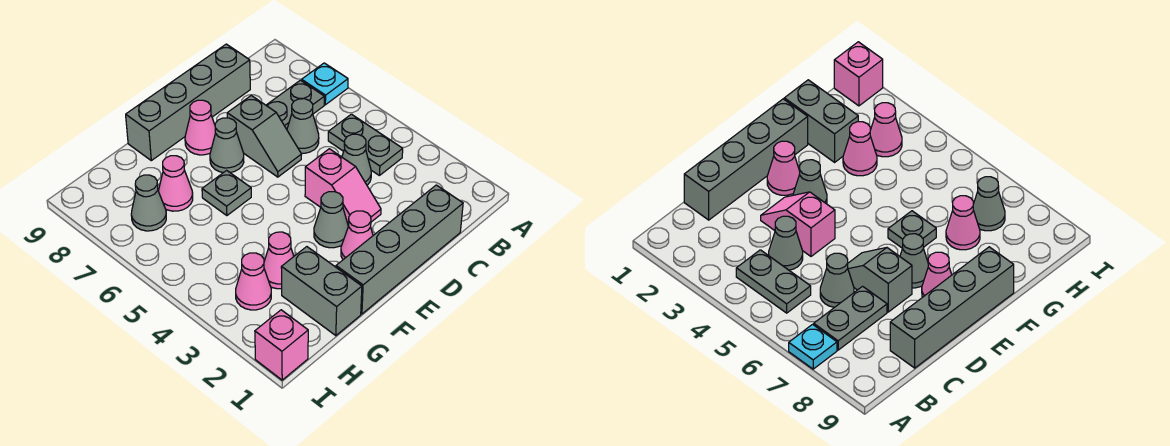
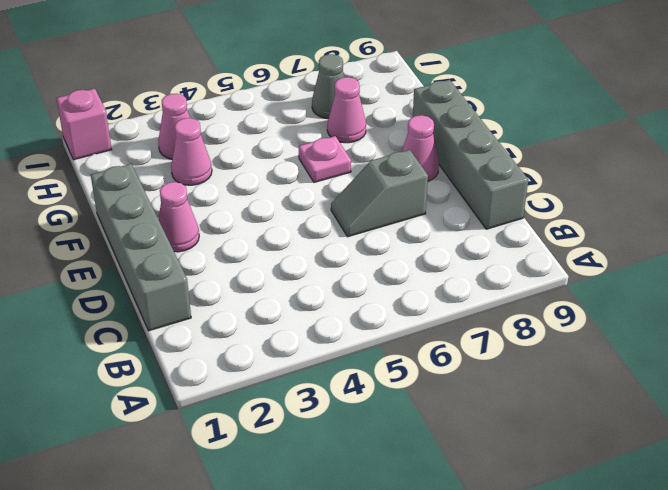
pink plate F6 level 1 -> grey plate F6 level 1
none -> cyan plate A7 level 1
none -> grey plate B4:B5 level 1
none -> grey plate B7:C7 level 1

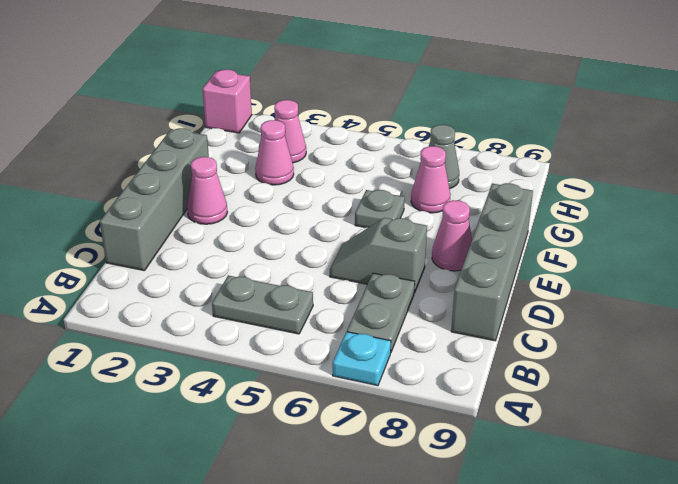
none -> grey cone C4 level 1
none -> grey cone C6 level 1
none -> pink slope D3:D4 level 1 top 4

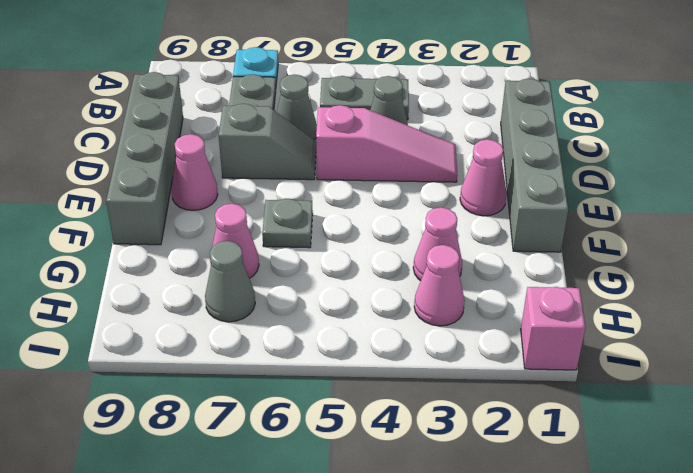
pink slope D3:D5 level 1 top 5 -> pink slope D3:D4 level 1 top 4
none -> grey cone E3 level 1
none -> grey cone E7 level 1
none -> grey brick G1:G2 level 1

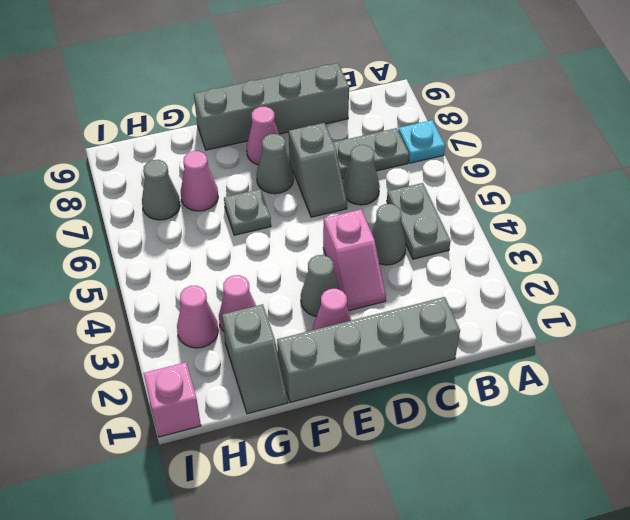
grey slope G1:G2 level 1 top 2 -> grey brick G1:G2 level 1

